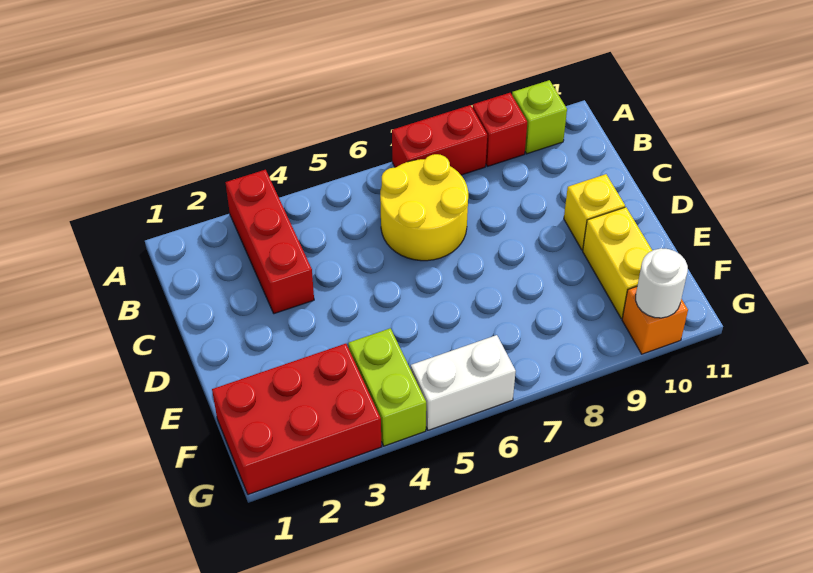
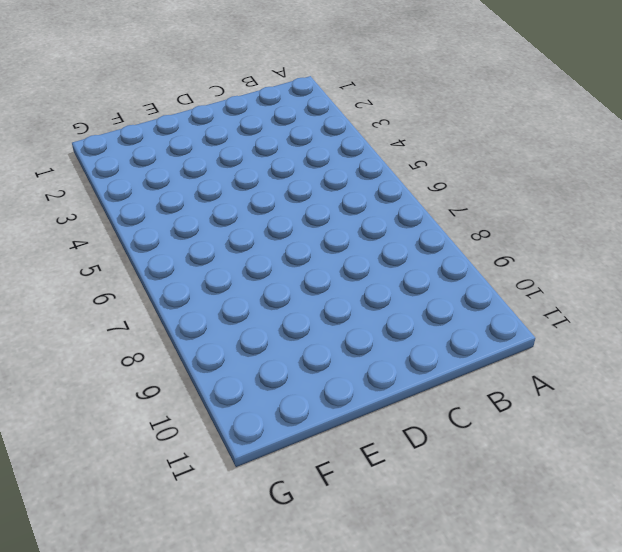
none -> red brick A3:C3 level 1
none -> red brick A7:A8 level 1
none -> red brick A9 level 1

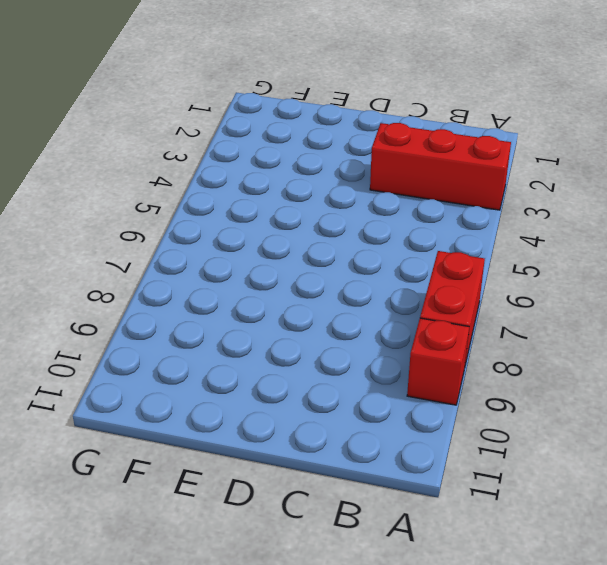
none -> lime brick A10 level 1
none -> yellow round brick B6:C7 level 1
none -> yellow brick D10 level 1

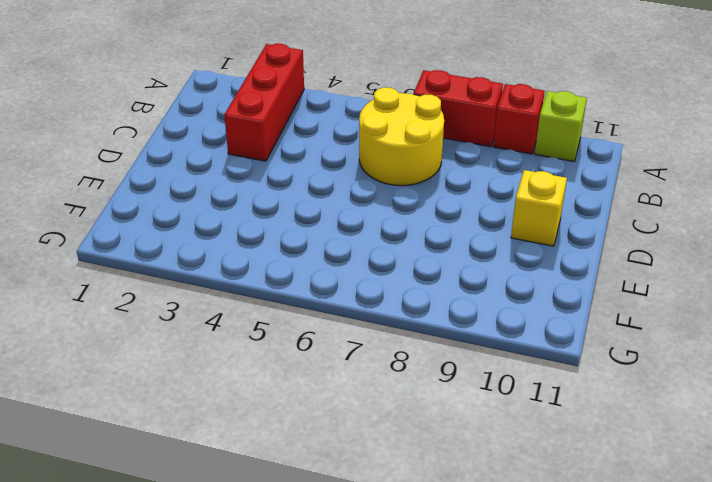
none -> yellow brick E10:F10 level 1
none -> red brick F1:G3 level 1
none -> lime brick F4:G4 level 1

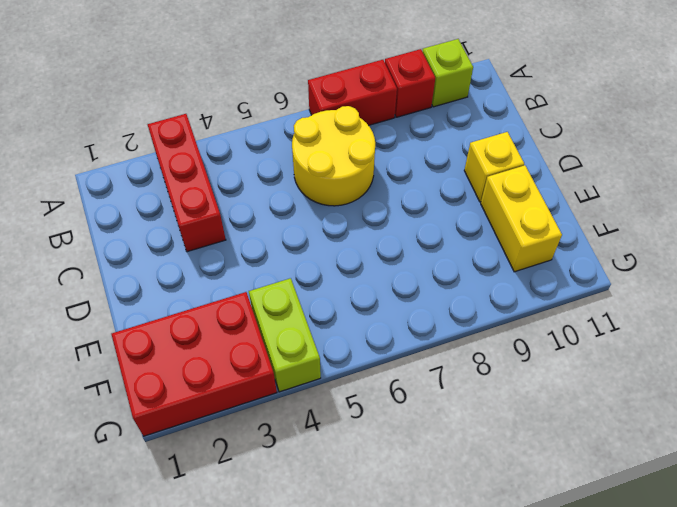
none -> white brick G5:G6 level 1
none -> orange brick G10 level 1
none -> white round brick G10 level 2

